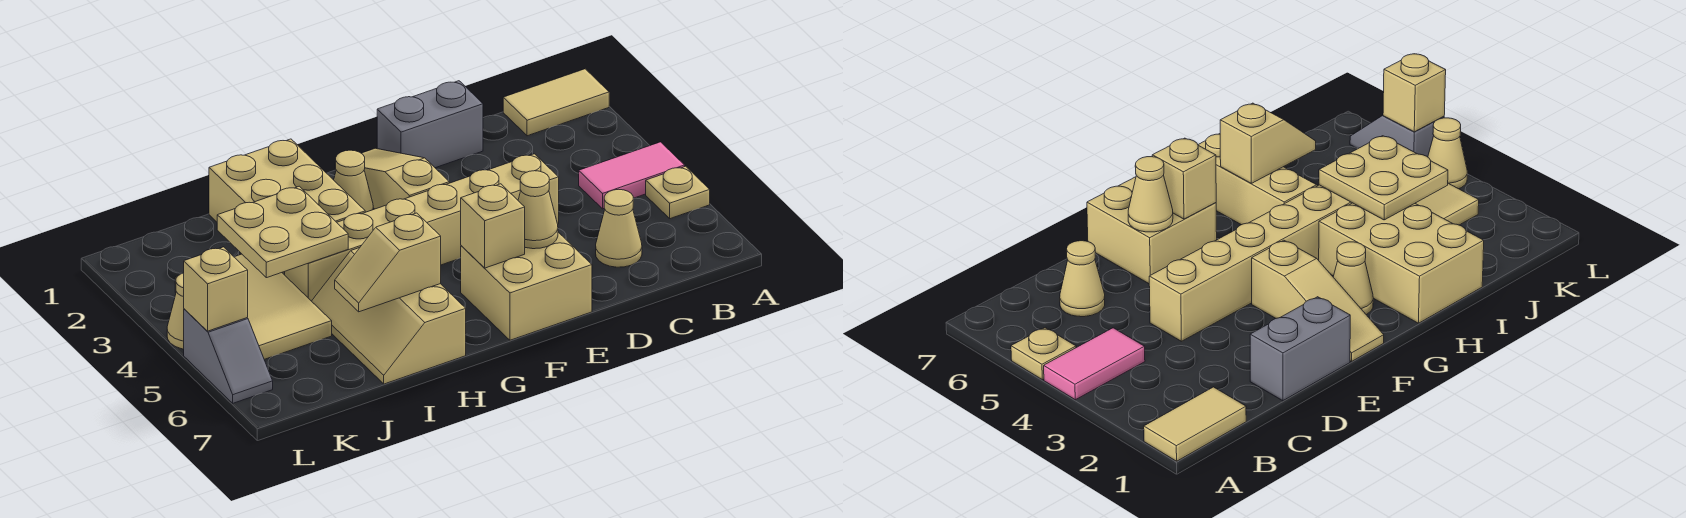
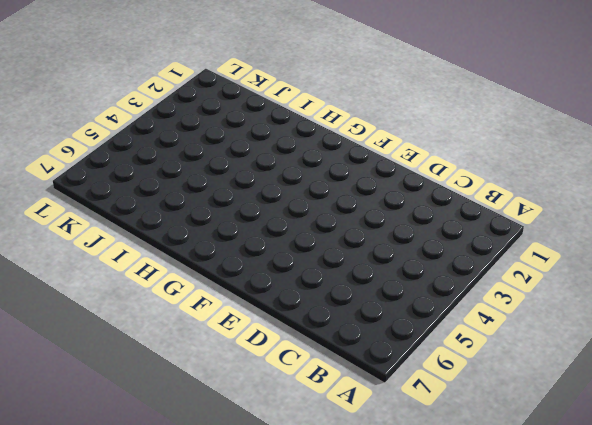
none -> tan tile A1:B1 level 1
none -> pink tile A4:B4 level 1
none -> tan plate A5 level 1

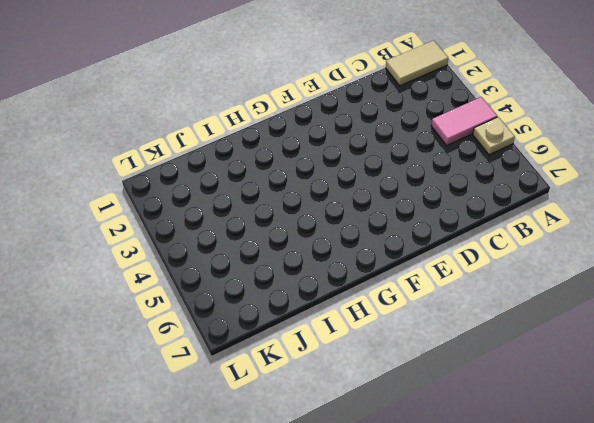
none -> tan cone C6 level 1
none -> grey brick D1:E1 level 1
none -> tan brick D4:I4 level 1

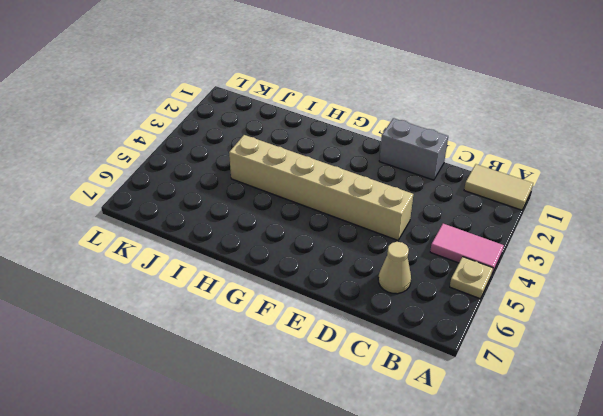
none -> tan brick E6:F7 level 1
none -> tan slope F1:F3 level 1 top 3
none -> tan cone G2 level 1

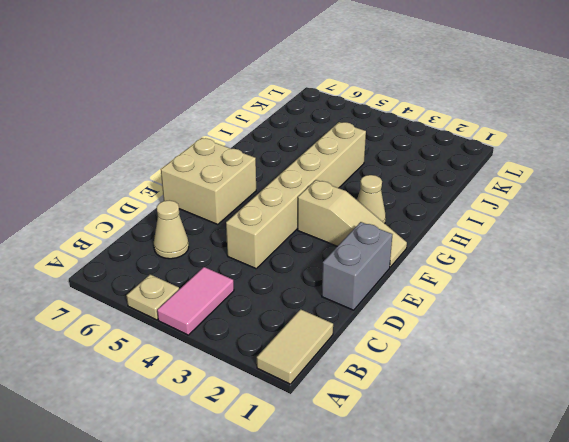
none -> tan brick H1:I3 level 1
none -> tan slope H5:I7 level 1 top H
none -> tan tile J3:K5 level 1

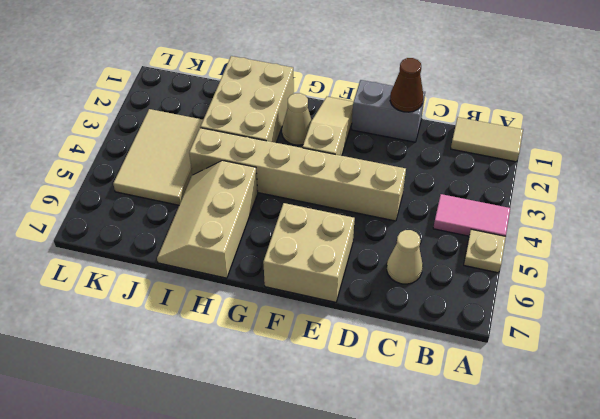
brown cone D1 level 2 -> none
none -> tan cone L4 level 1
none -> grey slope L5:L6 level 1 top 5
none -> tan cone E6 level 2

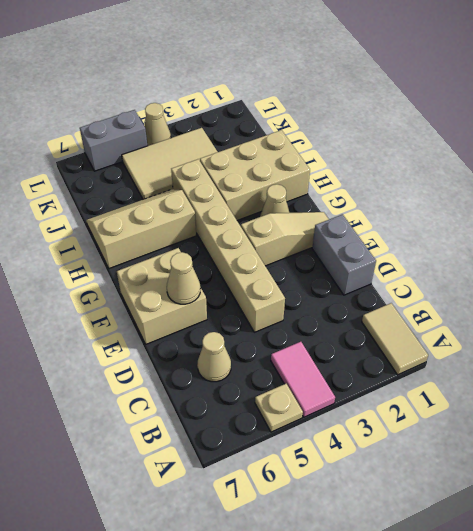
grey brick L5:L6 level 1 -> grey slope L5:L6 level 1 top 5
none -> tan brick F6 level 2
none -> tan slope H6:I6 level 2 top H
none -> tan plate I3:J4 level 2

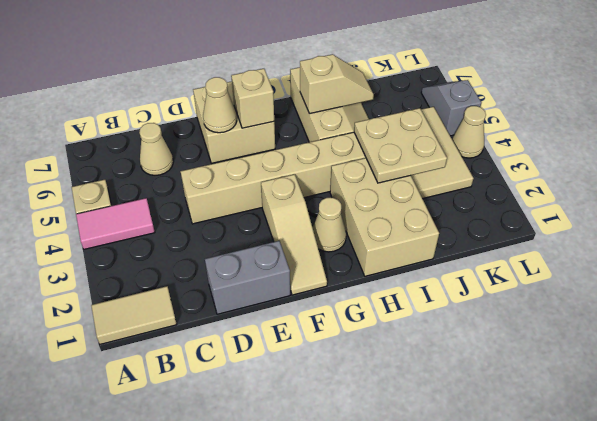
none -> tan brick L5 level 2

